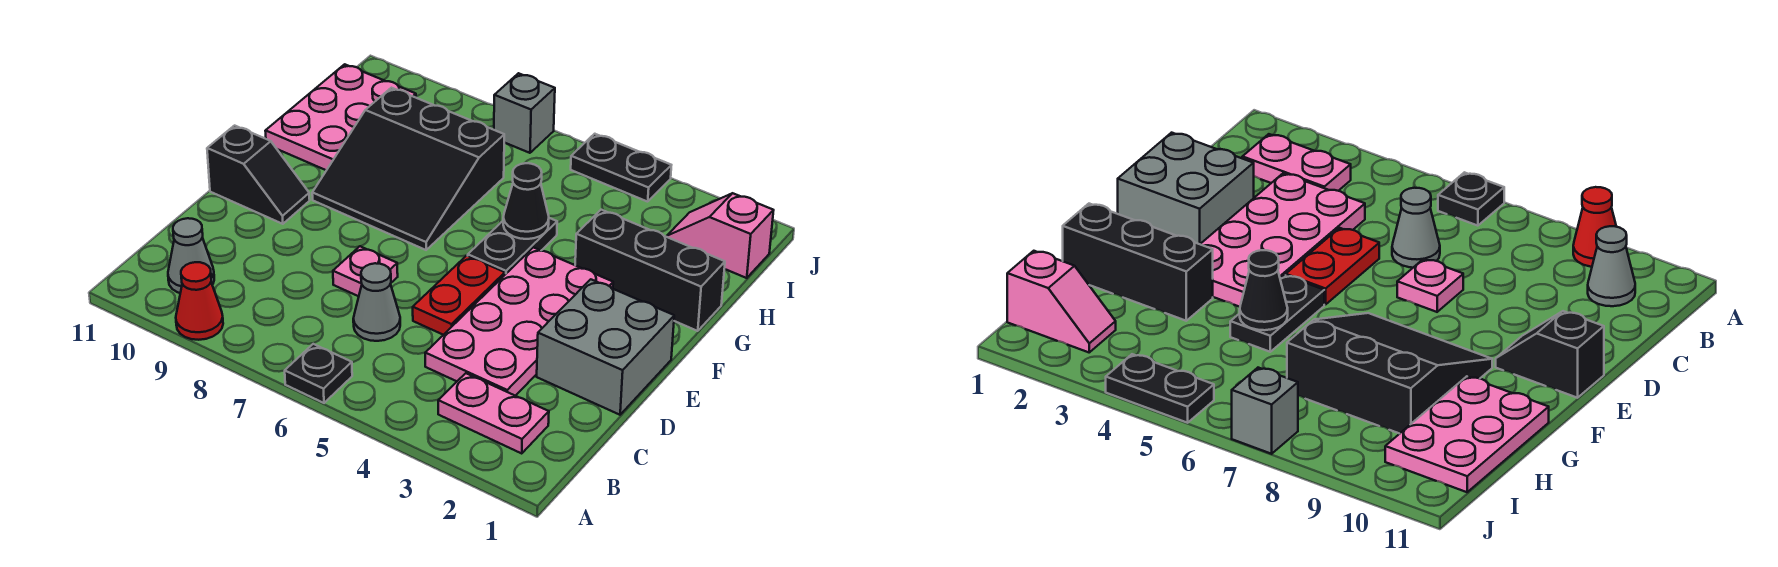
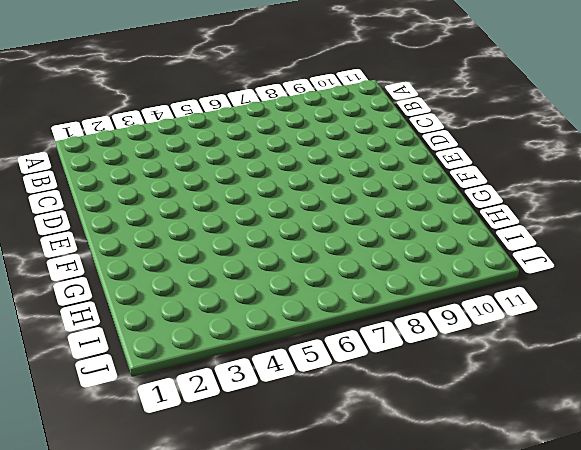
none -> black plate A6 level 1
none -> red cone A9 level 1
none -> pink plate B2:B3 level 1

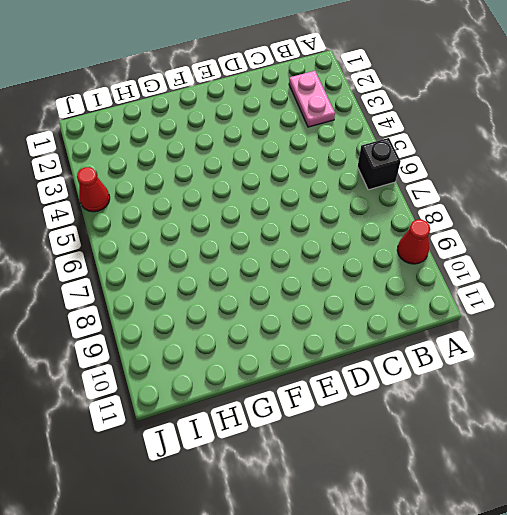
black brick A6 level 1 -> black plate A6 level 1
red cone J4 level 1 -> black plate J4:J5 level 1
none -> grey cone B10 level 1
none -> pink plate C3:F4 level 1
none -> grey cone C6 level 1

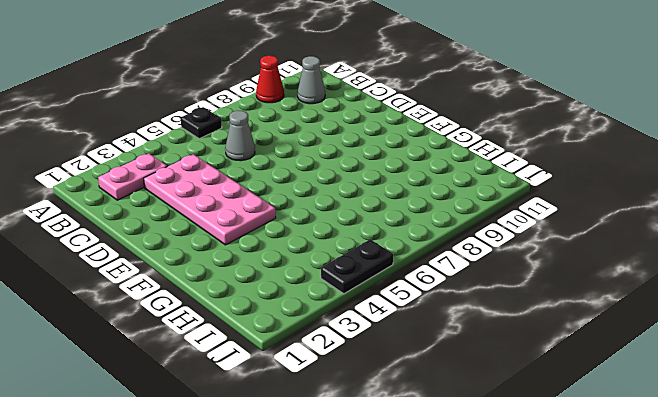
none -> grey brick D1:E2 level 1
none -> red plate D5:E5 level 1
none -> pink plate D7 level 1

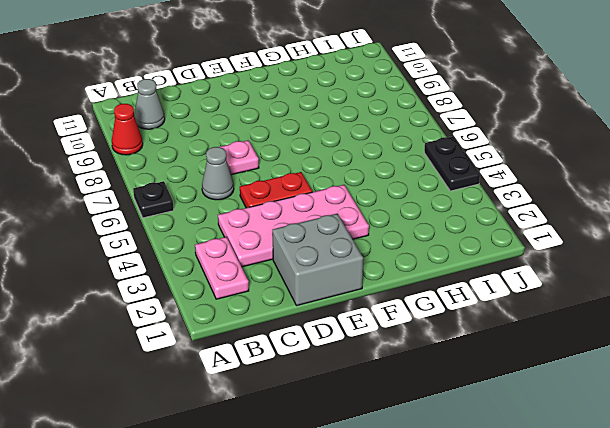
none -> black slope E10:E11 level 1 top 11
none -> black plate F5:G5 level 1
none -> black slope F7:H9 level 1 top H

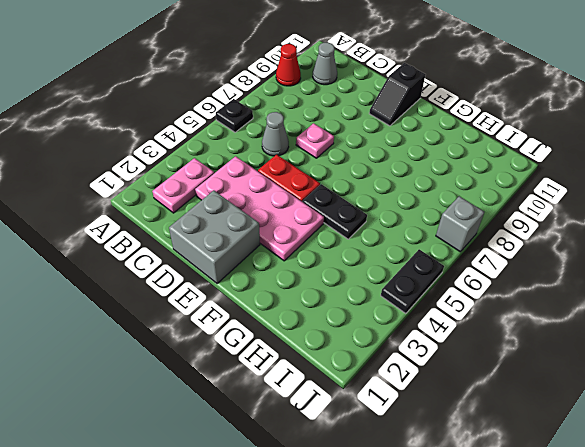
none -> black slope F7:H9 level 1 top H
none -> black brick G1:G3 level 1
none -> pink plate G10:I11 level 1

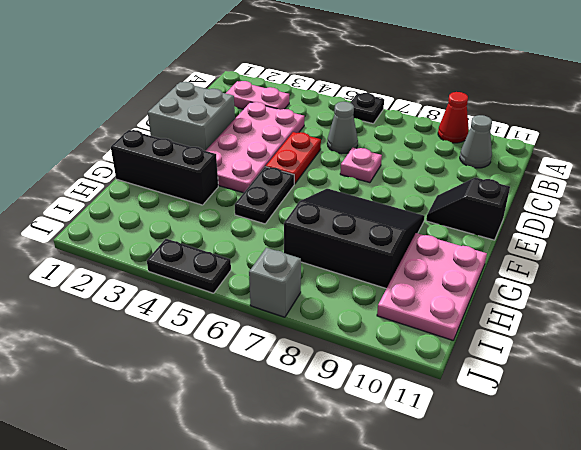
none -> pink slope I1:I2 level 1 top 1
none -> black cone G5 level 2

